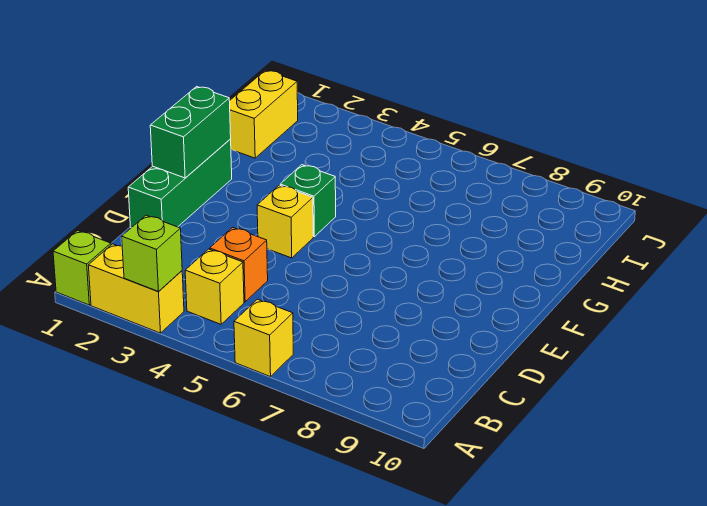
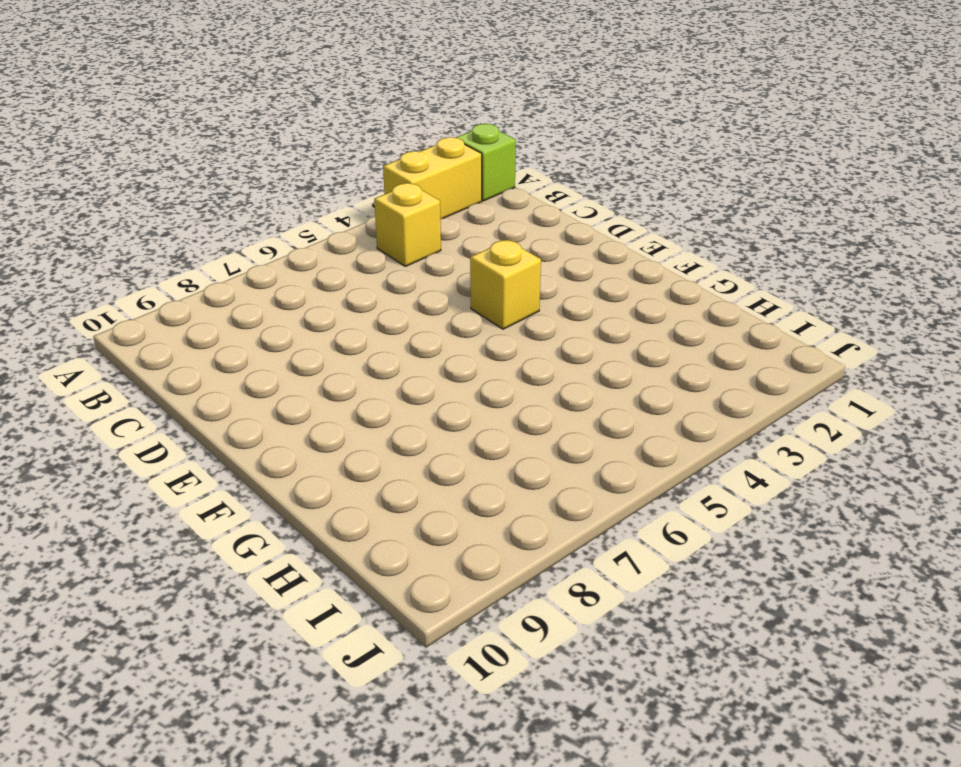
none -> yellow brick A6 level 1
none -> orange brick C4 level 1

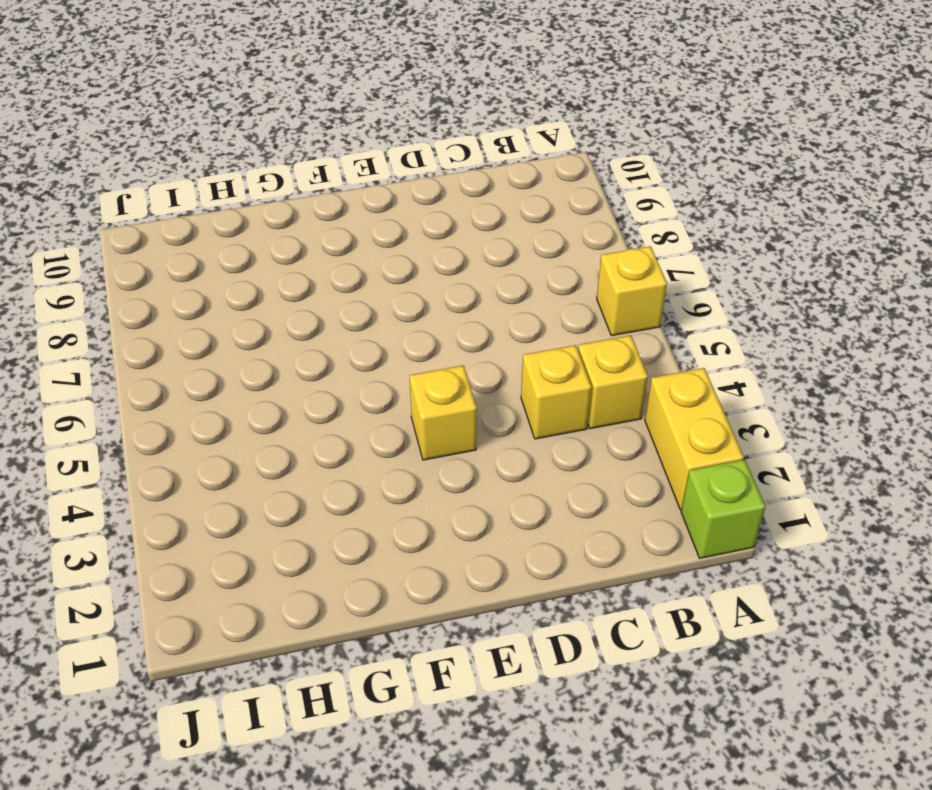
yellow brick C4 level 1 -> orange brick C4 level 1
none -> green brick D1:F1 level 1
none -> green brick F4 level 1

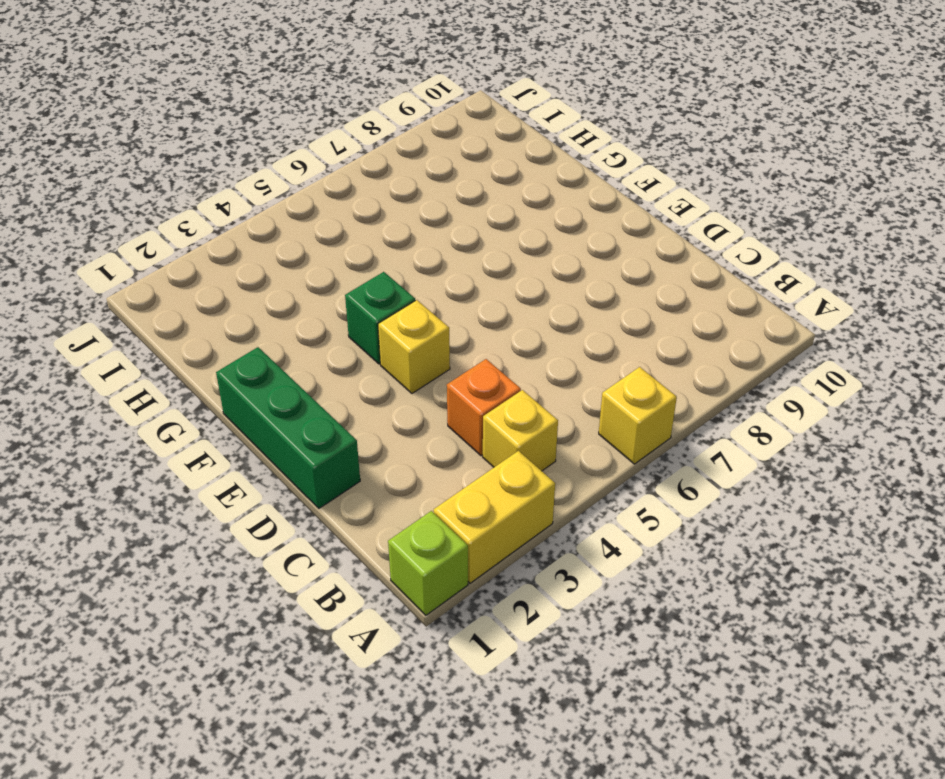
none -> yellow brick H1:I1 level 1
none -> lime brick A3 level 2

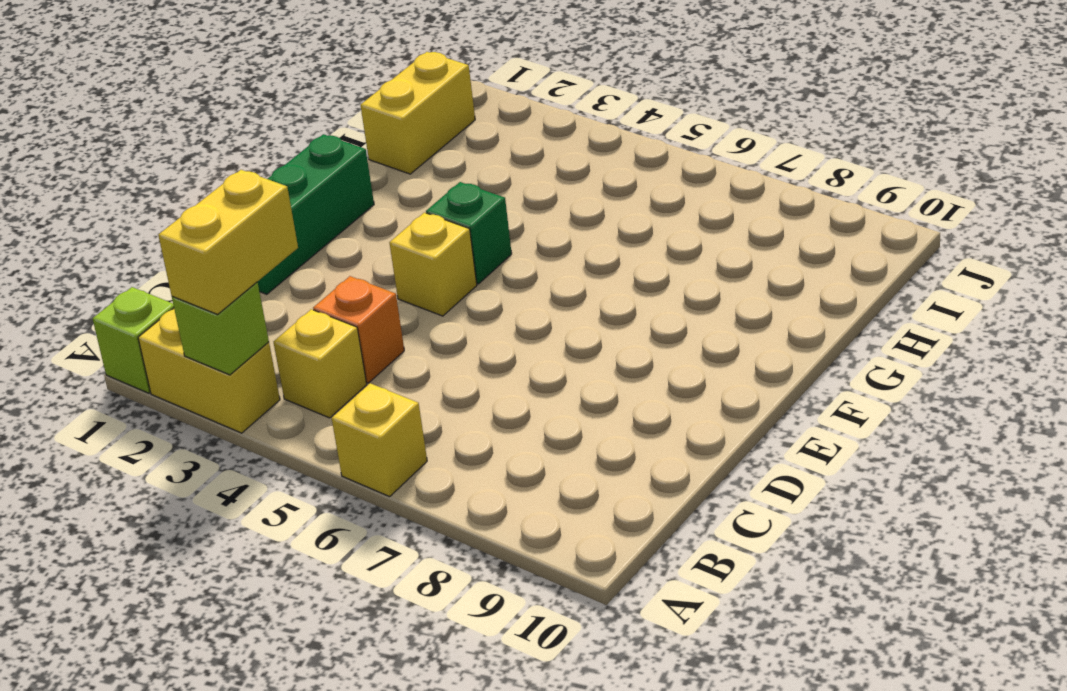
yellow brick A3:B3 level 3 -> none
none -> green brick E1:F1 level 2

